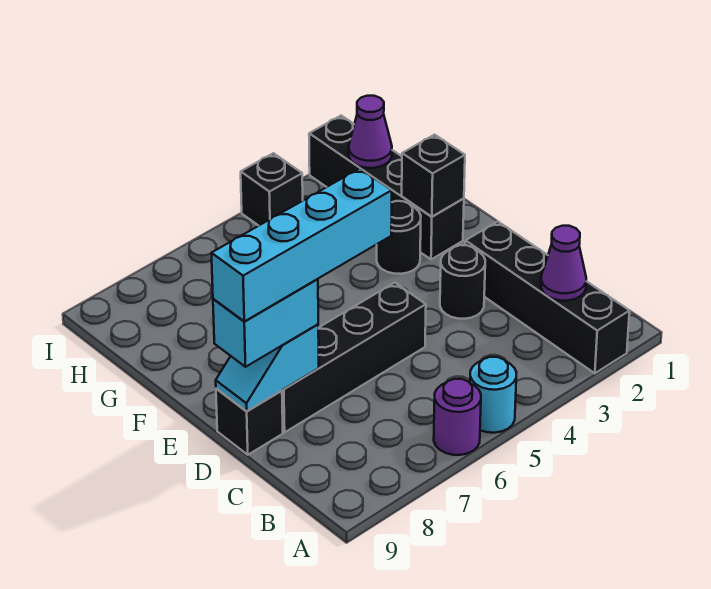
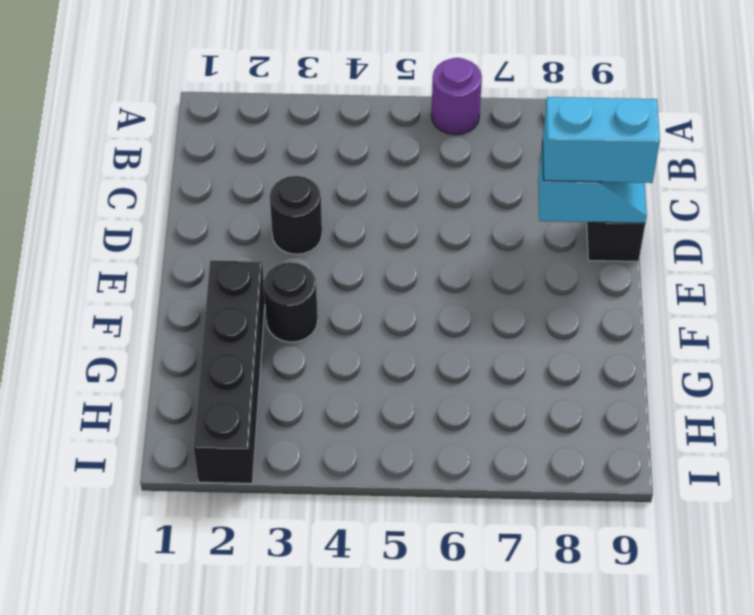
none -> black brick A2:D2 level 1
none -> cyan round brick A5 level 1
none -> black brick D5:D8 level 1

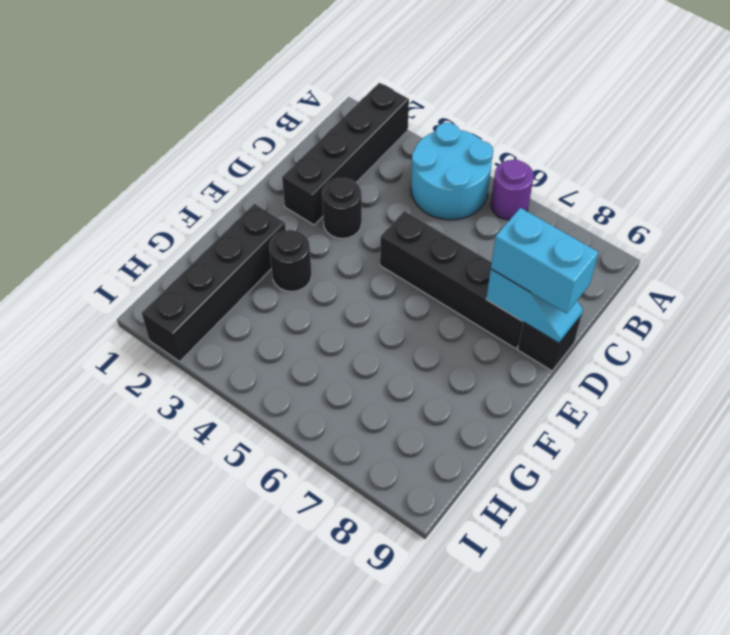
cyan round brick A4:B5 level 1 -> cyan round brick A5 level 1
none -> black brick I4 level 1
none -> purple cone B2 level 2
none -> black brick F2 level 2

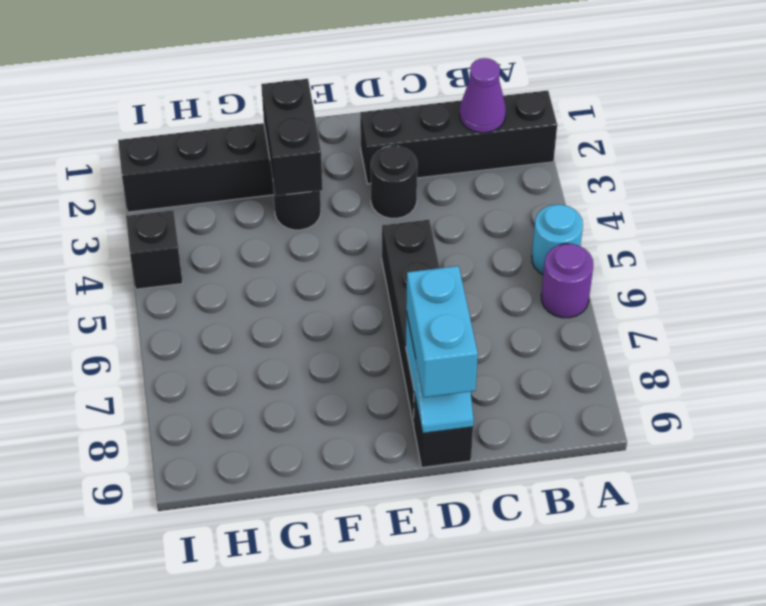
black brick F2:F3 level 2 -> black brick F2 level 2
none -> purple cone H2 level 2
none -> cyan brick D6:D9 level 4

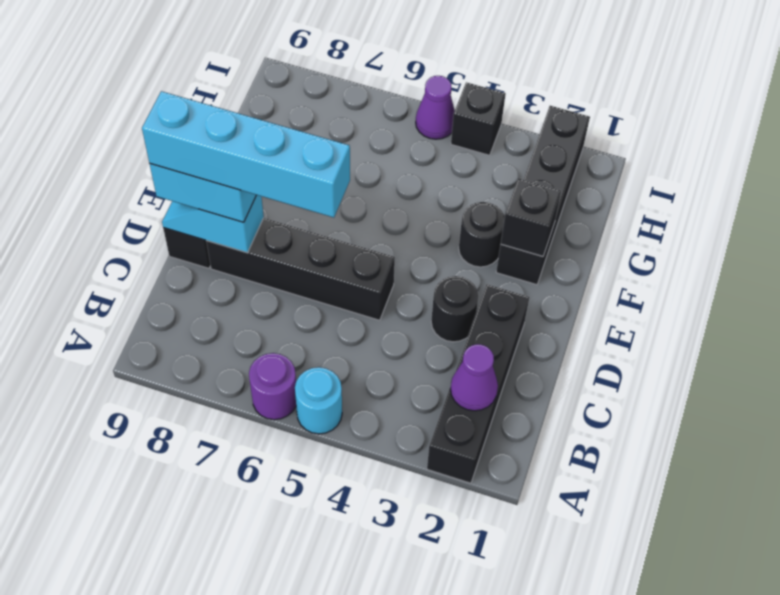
purple cone I5 level 1 -> purple cone H2 level 2

